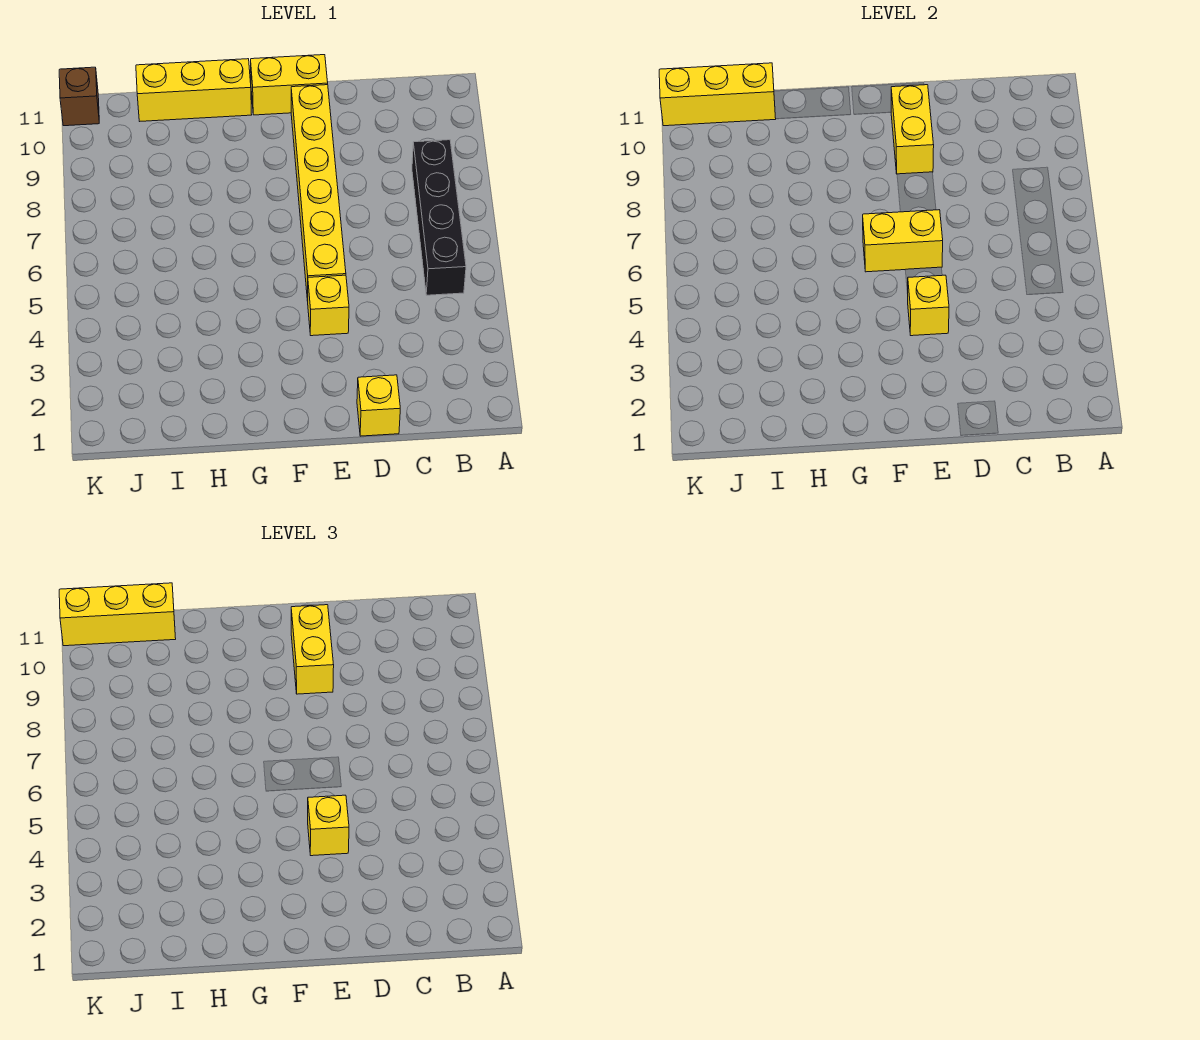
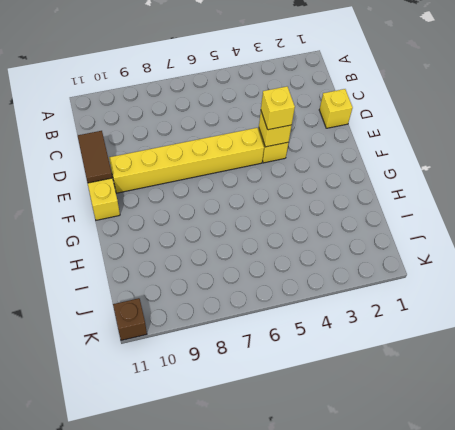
brown tile D11:E11 level 2 -> none
none -> black brick B5:B8 level 1
none -> yellow brick G11:I11 level 1
none -> yellow brick E6:F6 level 2

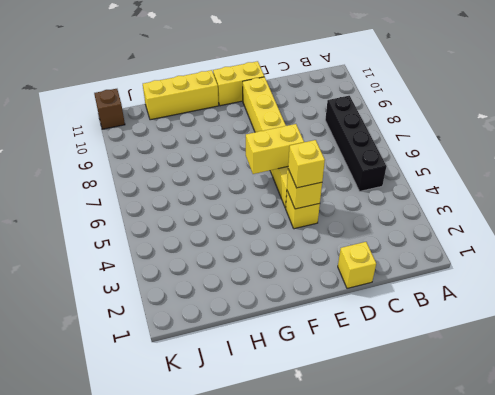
none -> yellow brick E9:E10 level 2
none -> yellow brick I11:K11 level 2
none -> yellow brick E9:E10 level 3

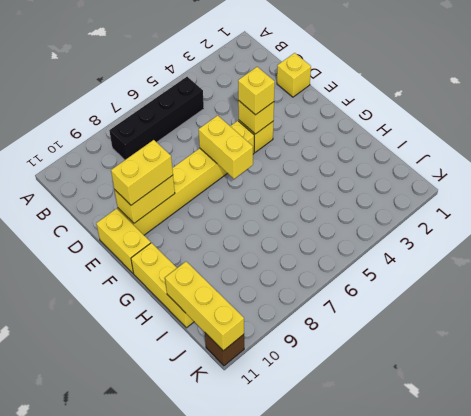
none -> yellow brick I11:K11 level 3

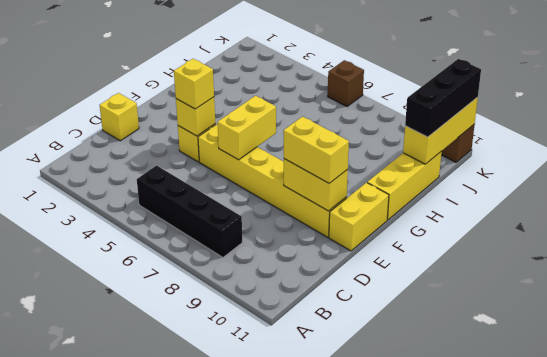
black brick I11:K11 level 3 -> yellow brick I11:K11 level 3
brown brick K6 level 1 -> none

